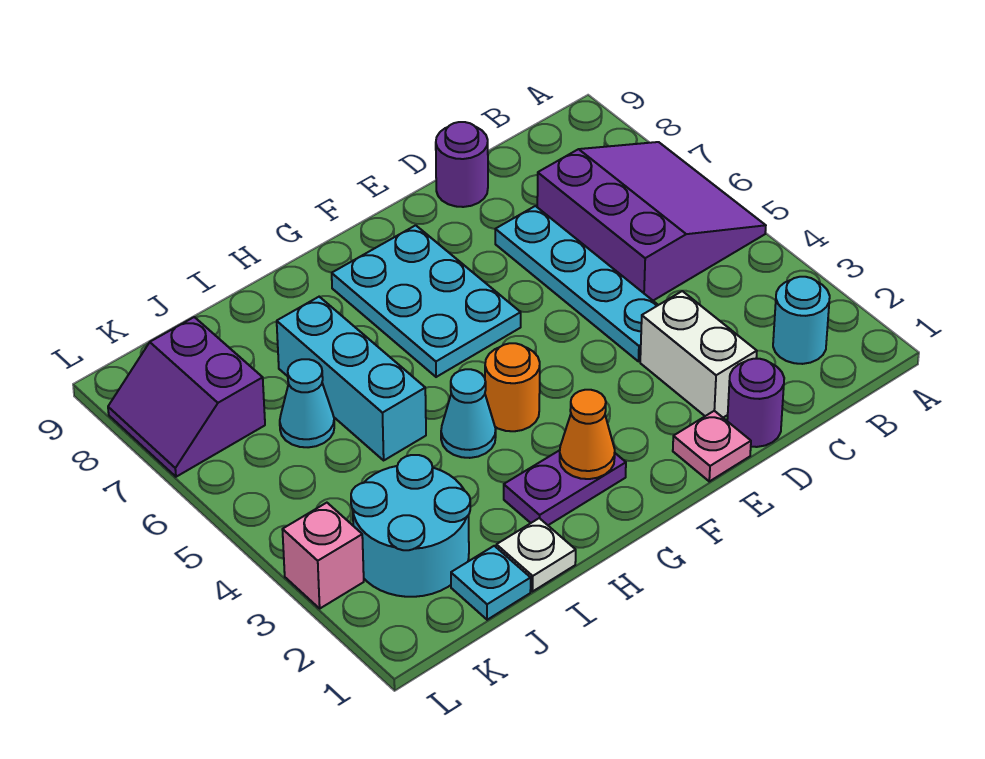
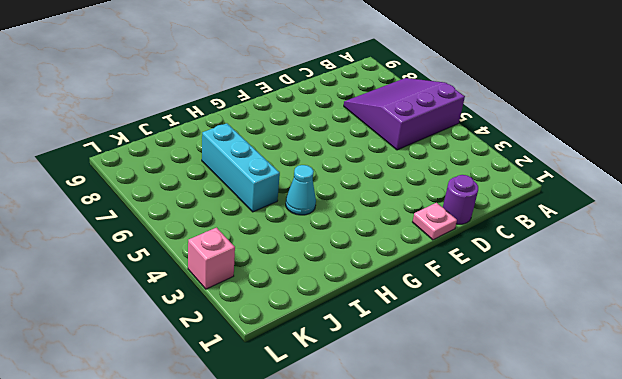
purple slope A5:C7 level 1 top 5 -> purple slope A5:C7 level 1 top C
none -> cyan round brick B2 level 1
none -> white brick D2:D3 level 1
none -> cyan plate D4:D7 level 1

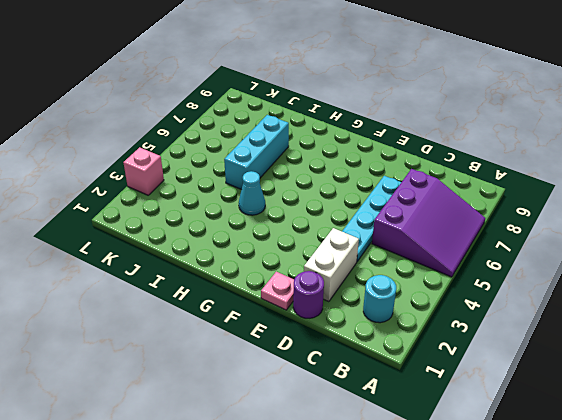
none -> purple round brick D9 level 1
none -> cyan plate F6:G8 level 1
none -> purple plate G2:H2 level 1

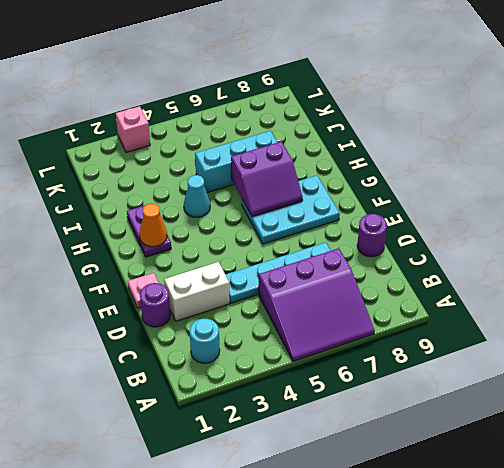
purple slope G6:H7 level 2 top H -> purple slope K7:L8 level 1 top K
none -> orange round brick G4 level 1
none -> white plate I1 level 1
none -> cyan plate J1 level 1

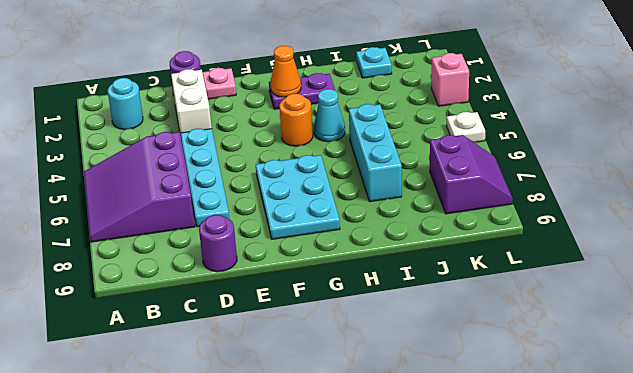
white plate L5 level 1 -> white plate I1 level 1
none -> cyan round brick J2:K3 level 1
none -> cyan cone J6 level 1

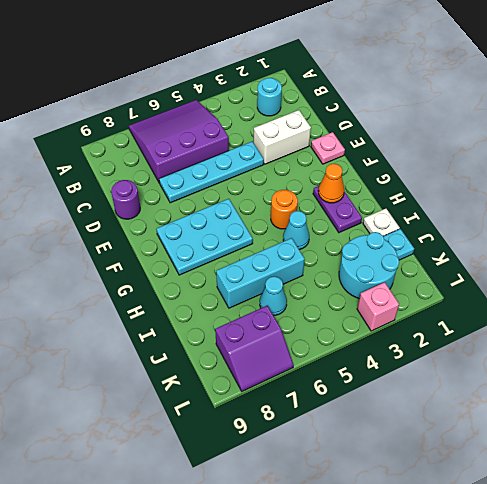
none -> purple round brick D1 level 1

